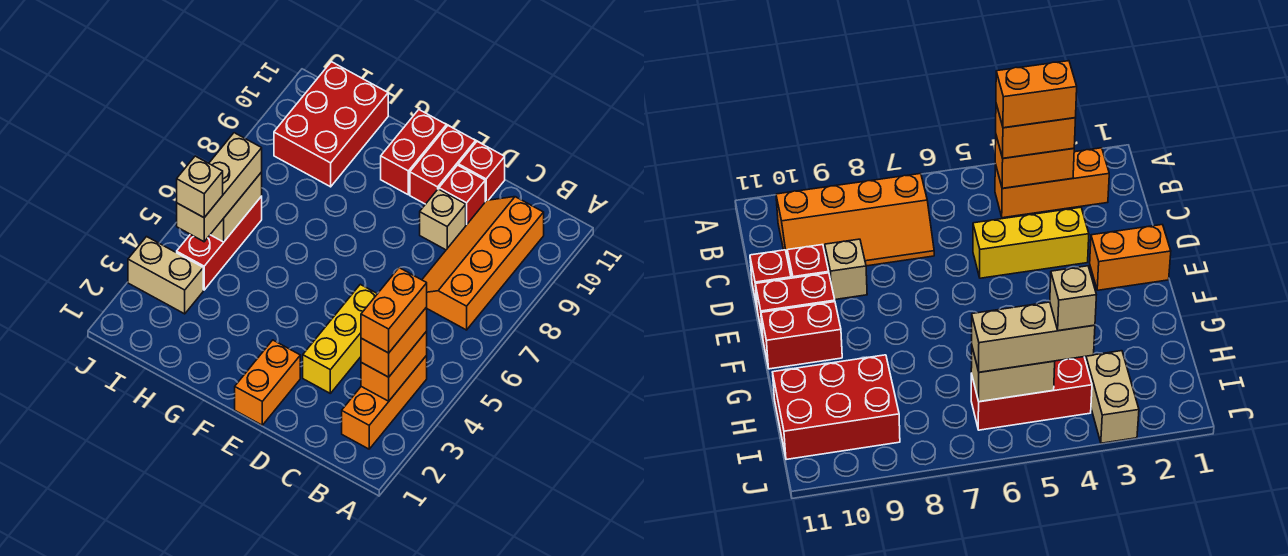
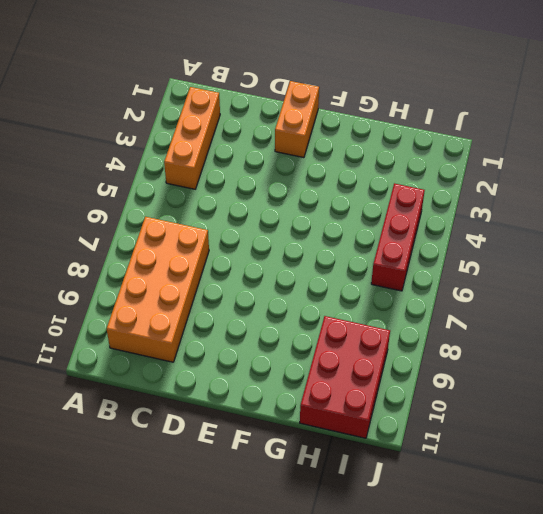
orange brick B7:C10 level 1 -> orange slope B7:C10 level 1 top B
none -> yellow brick D3:D5 level 1
none -> tan brick D9 level 1
none -> red brick D10 level 1

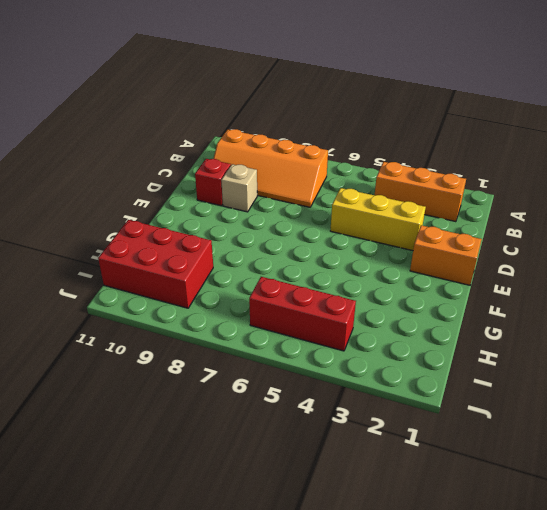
none -> red brick D11 level 1
none -> red brick E10:E11 level 1
none -> red brick F10:F11 level 1

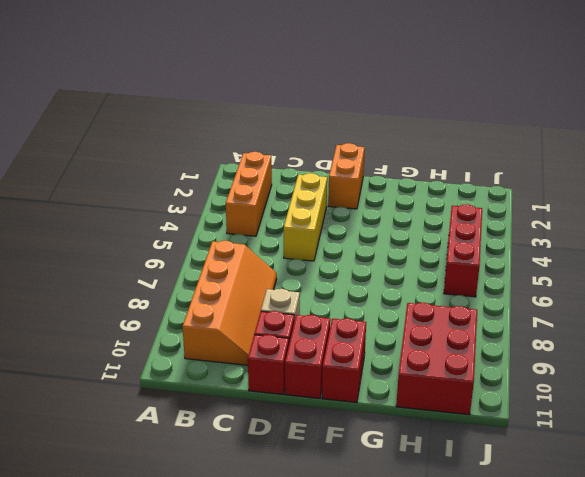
none -> tan brick I3:J3 level 1
none -> orange brick B3:B4 level 2
none -> tan brick I5:I6 level 2

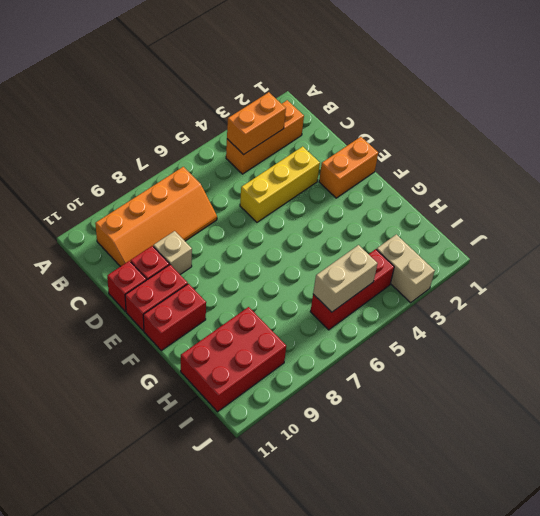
none -> orange brick B3:B4 level 3
none -> tan brick I4:I6 level 3
none -> orange brick B3:B4 level 4

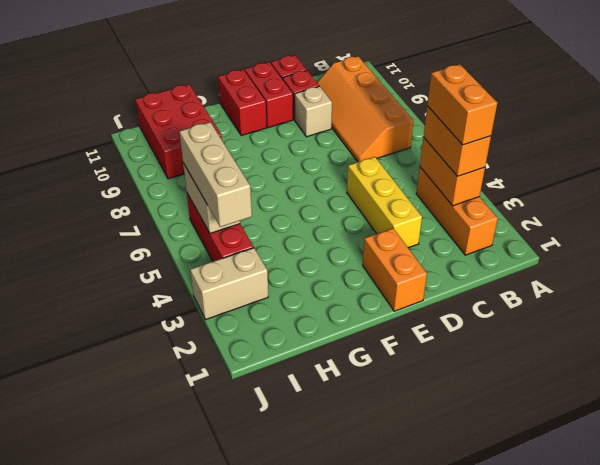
none -> tan brick I4 level 4

